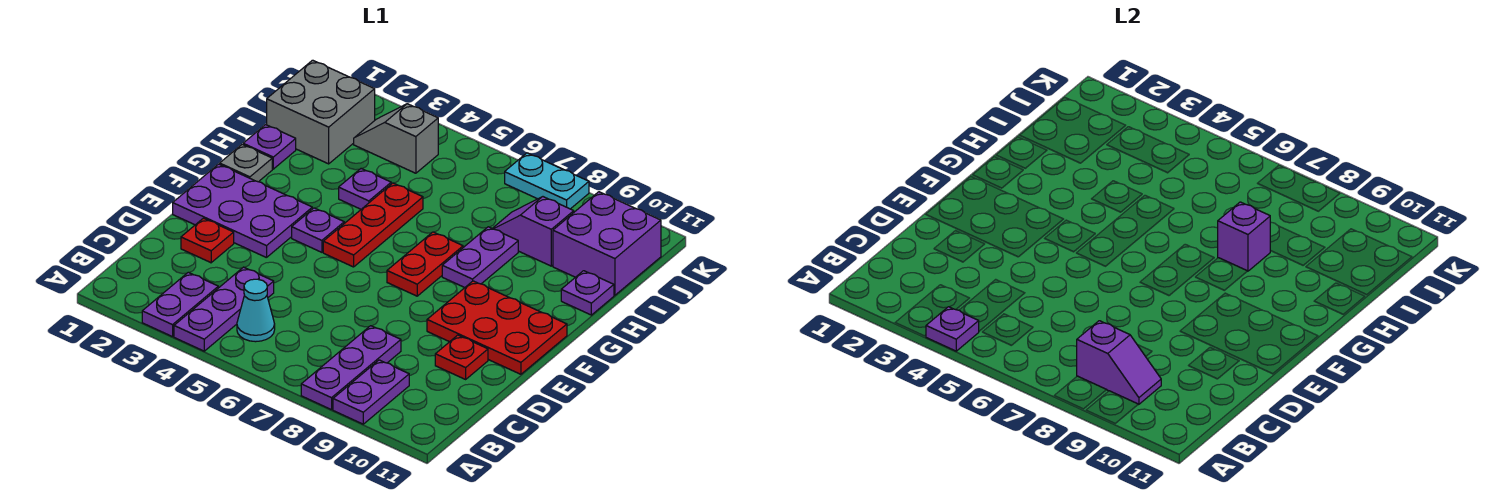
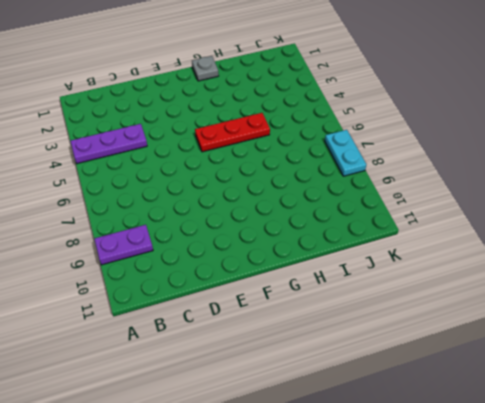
none -> purple plate A3:B3 level 1
none -> purple plate A8:C8 level 1
none -> cyan cone B5 level 1

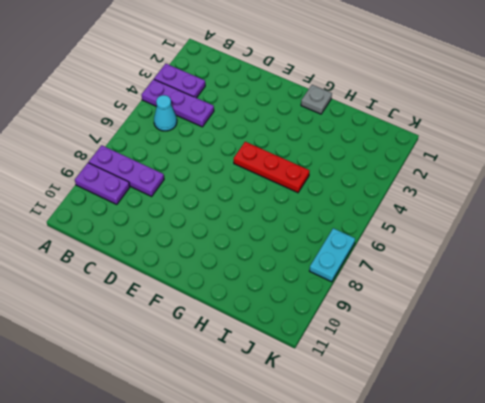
none -> red plate D2 level 1
none -> red plate D10 level 1
none -> purple plate E1:F3 level 1

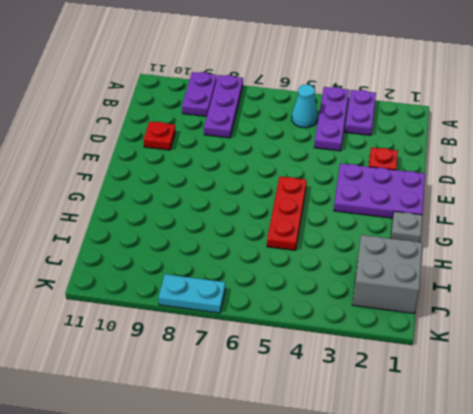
none -> red plate E9:F11 level 1
none -> purple plate F4 level 1
none -> red plate F7:G7 level 1

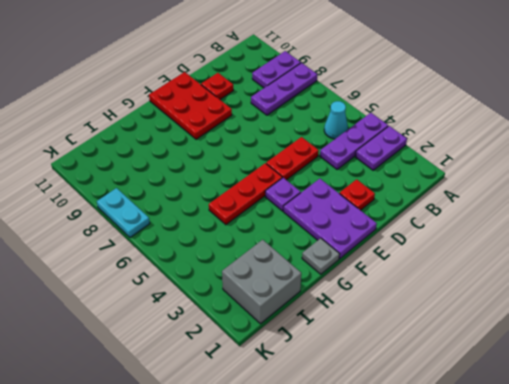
red plate D5:E5 level 1 -> red plate F7:G7 level 1
none -> purple plate G8:H8 level 1
none -> purple plate H1 level 1
none -> purple plate H4 level 1

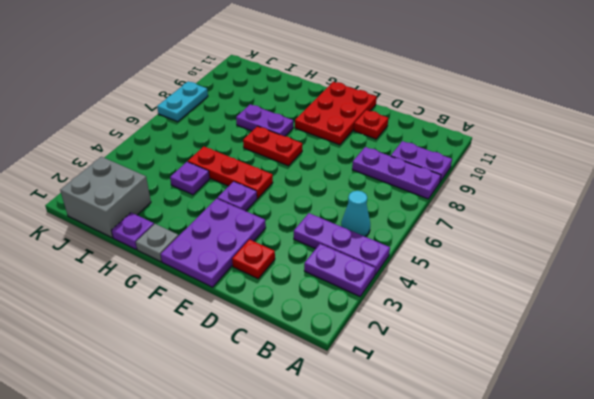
none -> purple plate H11 level 1
none -> purple slope I8:I9 level 1 top 9
none -> purple brick I10:J11 level 1

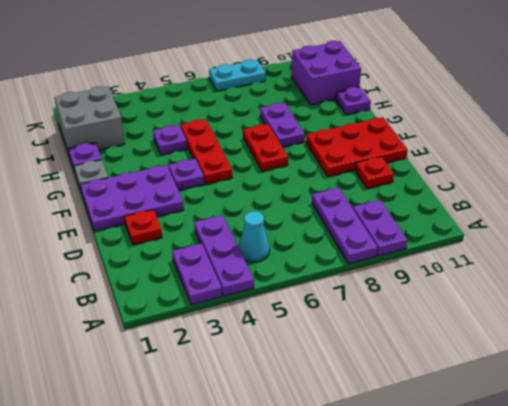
none -> purple slope I8:I9 level 1 top 9
none -> grey slope J3:J4 level 1 top 4
none -> purple plate A4 level 2

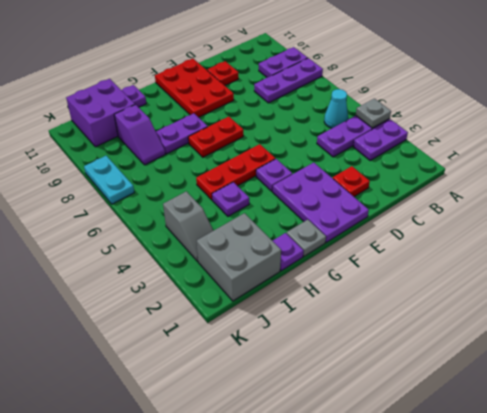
grey plate A4 level 2 -> purple plate A4 level 2
none -> purple slope B8:B9 level 2 top 8
none -> purple brick H8 level 2

